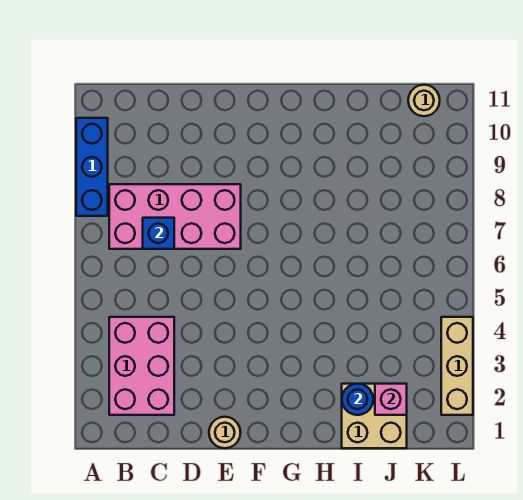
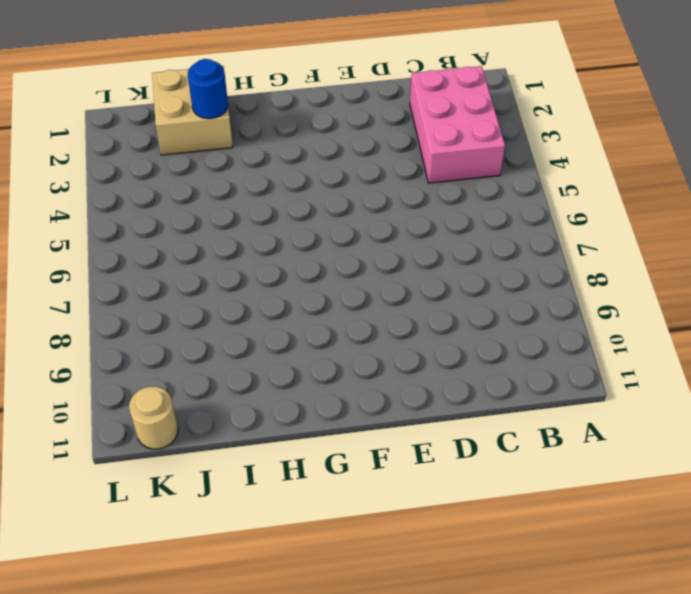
none -> blue brick A8:A10 level 1
none -> pink brick B7:E8 level 1

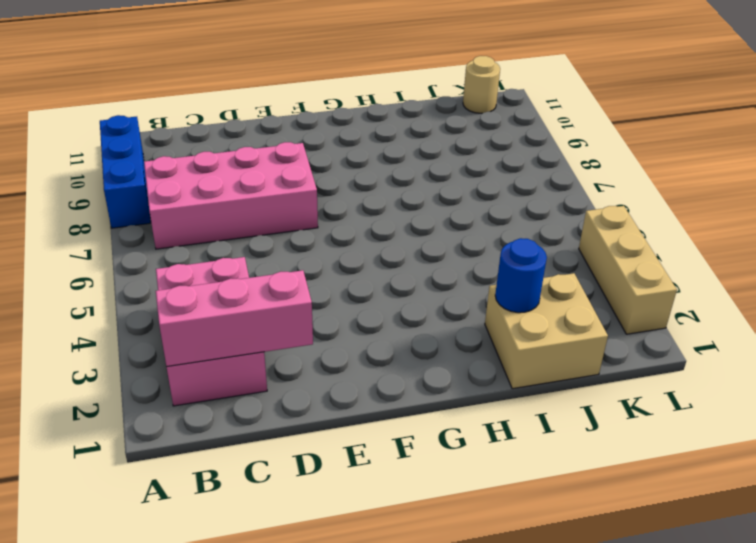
pink brick B2:D2 level 2 -> none
none -> tan round brick E1 level 1
none -> blue brick C7 level 2

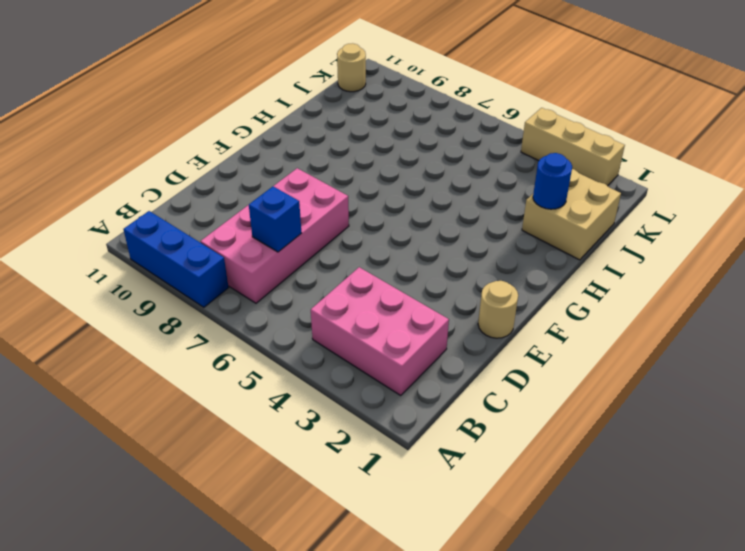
none -> pink brick J2 level 2

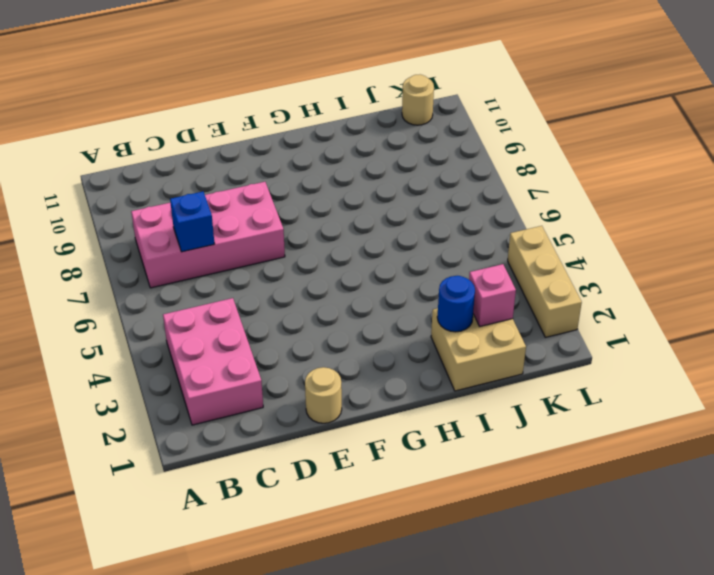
none -> blue brick A8:A10 level 1

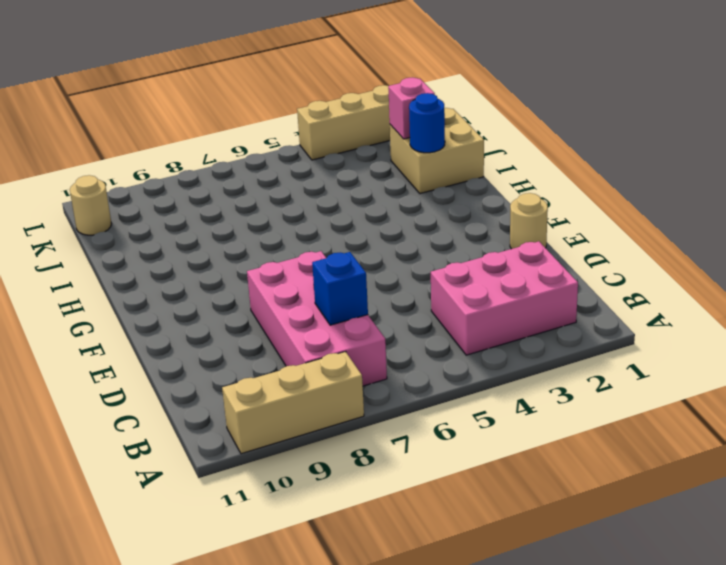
tan brick A8:A10 level 1 -> blue brick A8:A10 level 1

